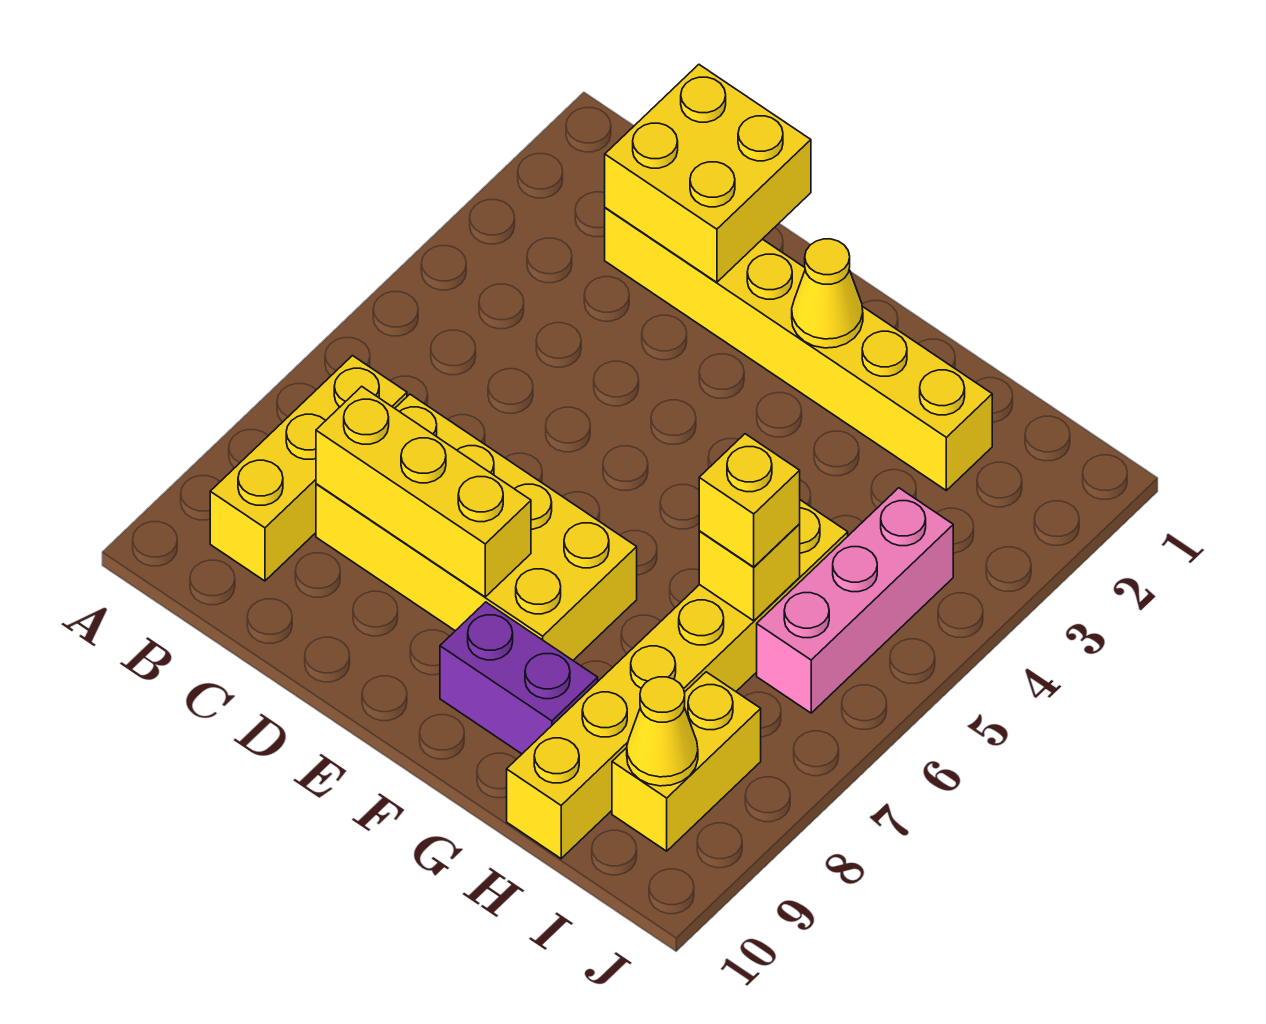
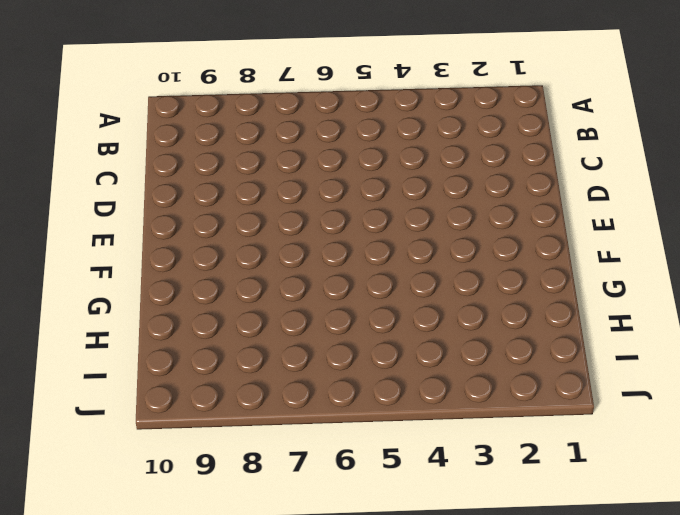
none -> yellow brick B7:B9 level 1
none -> yellow brick C2:H2 level 1
none -> yellow brick C7:F8 level 1

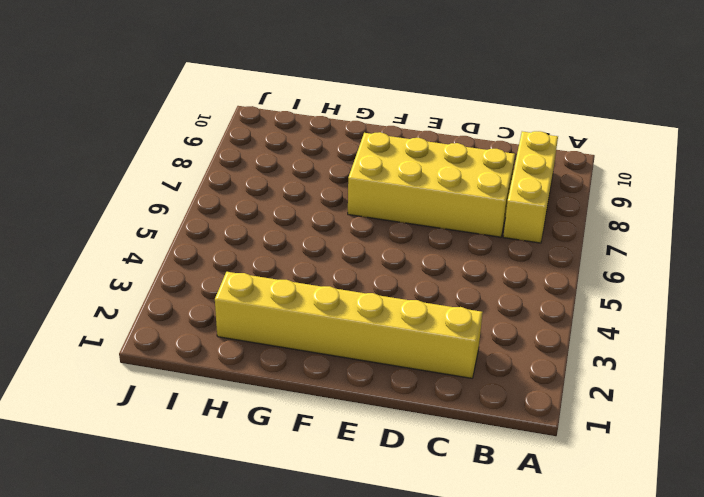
none -> purple brick F9:G9 level 1
none -> yellow brick H5:H10 level 1
none -> pink brick I4:I6 level 1

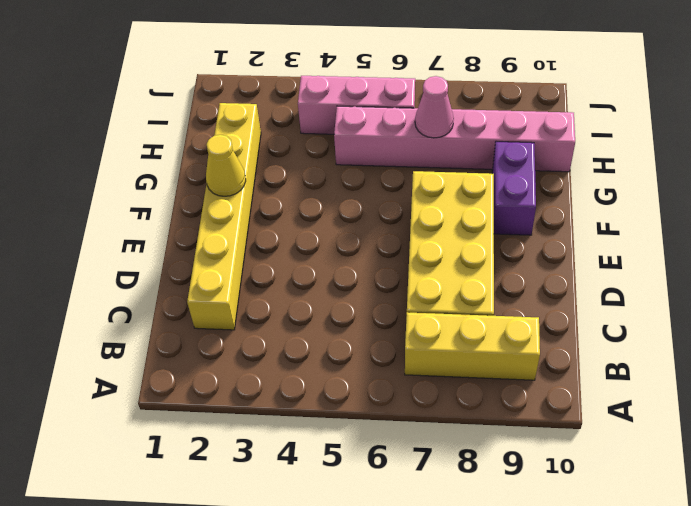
pink brick H5:H10 level 1 -> yellow brick H5:H10 level 1
pink cone H7 level 2 -> none
none -> yellow brick I8:I9 level 1
none -> yellow brick C1:D2 level 2
none -> yellow brick C8:E8 level 2

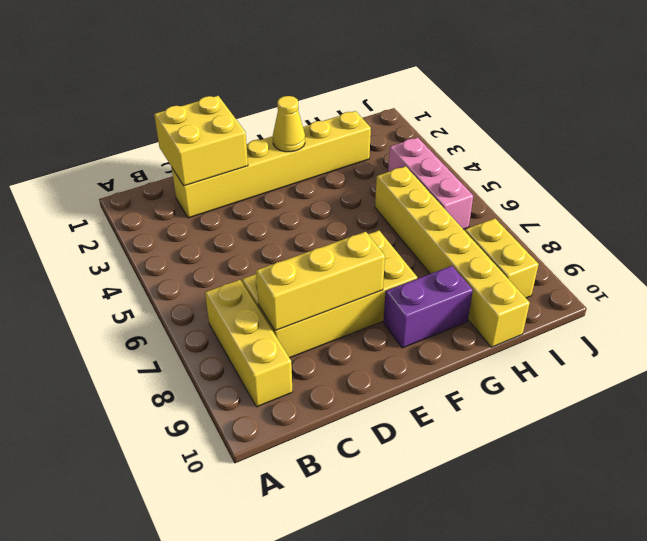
none -> yellow brick H6 level 2
none -> yellow cone I9 level 2
none -> yellow brick H6 level 3

